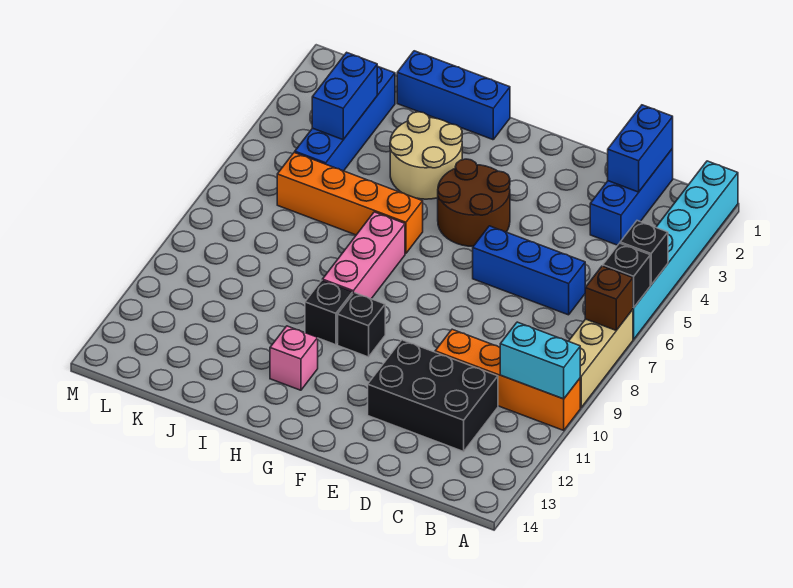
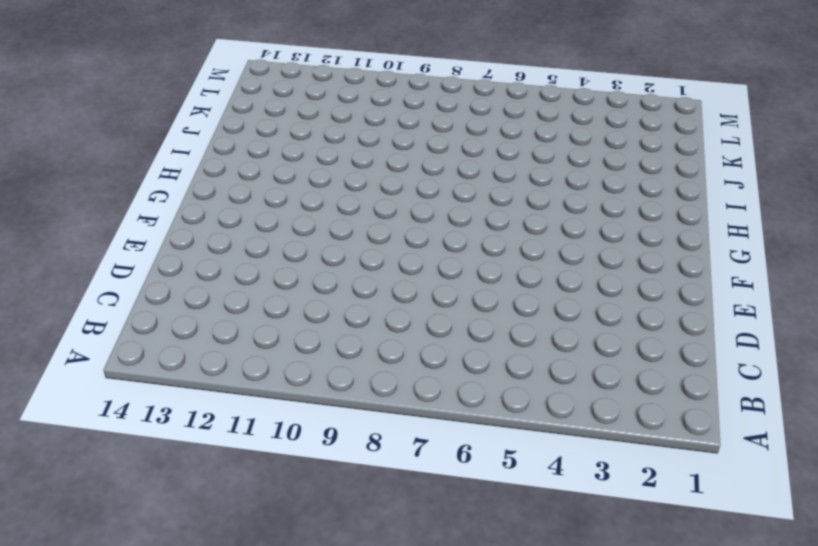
none -> cyan brick A1:A6 level 1
none -> tan brick A7:A9 level 1
none -> orange brick A10:D10 level 1

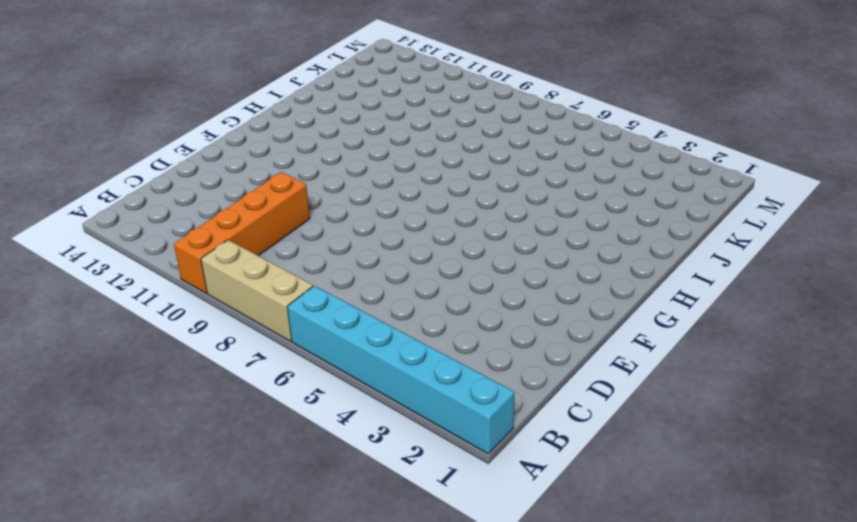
none -> blue brick C1:C3 level 1
none -> blue brick C6:E6 level 1
none -> black brick C11:E12 level 1

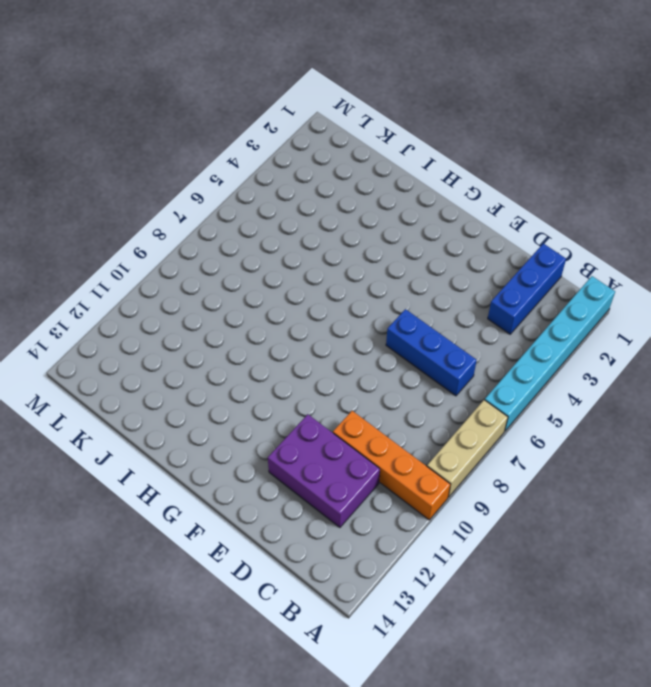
purple brick C11:E12 level 1 -> black brick C11:E12 level 1
none -> brown round brick F4:G5 level 1
none -> black brick G10 level 1
none -> blue brick H1:J1 level 1

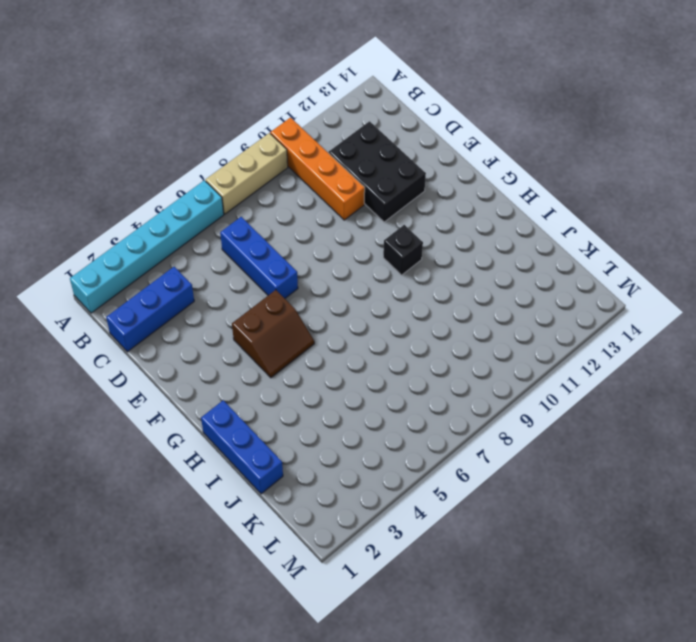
brown slope F4:G5 level 1 top F -> brown round brick F4:G5 level 1
none -> tan round brick H3:I4 level 1
none -> orange brick H6:K6 level 1
none -> pink brick H7:H9 level 1

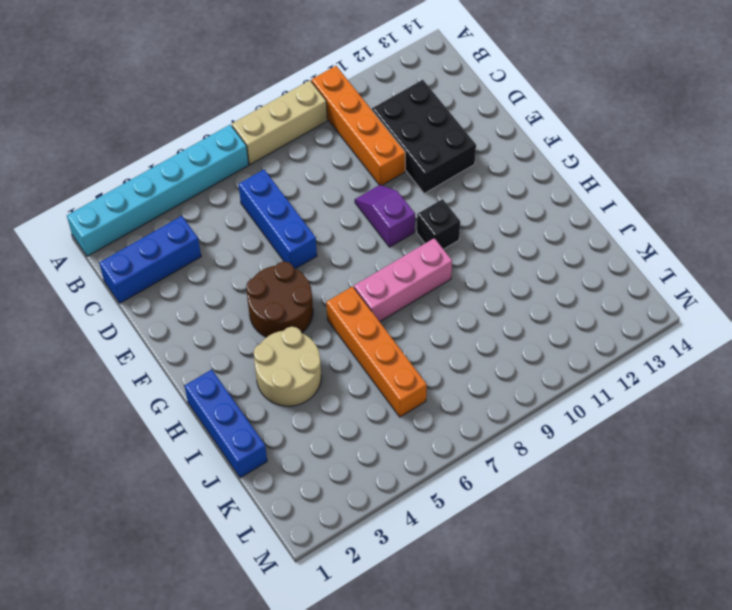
purple slope E9:F9 level 1 top F -> none
none -> black brick H10 level 1
none -> pink brick H12 level 1
none -> blue brick K2:K5 level 1

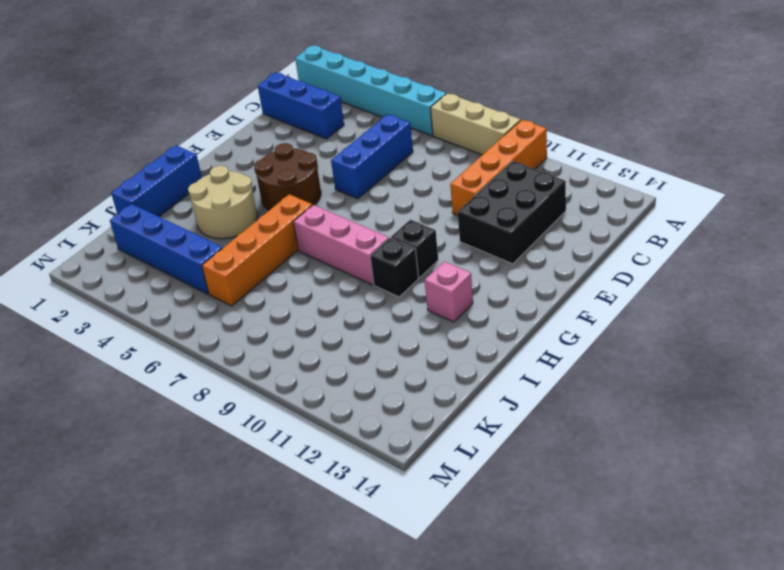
none -> black brick A5 level 2
none -> black brick A6 level 2
none -> brown brick A7 level 2

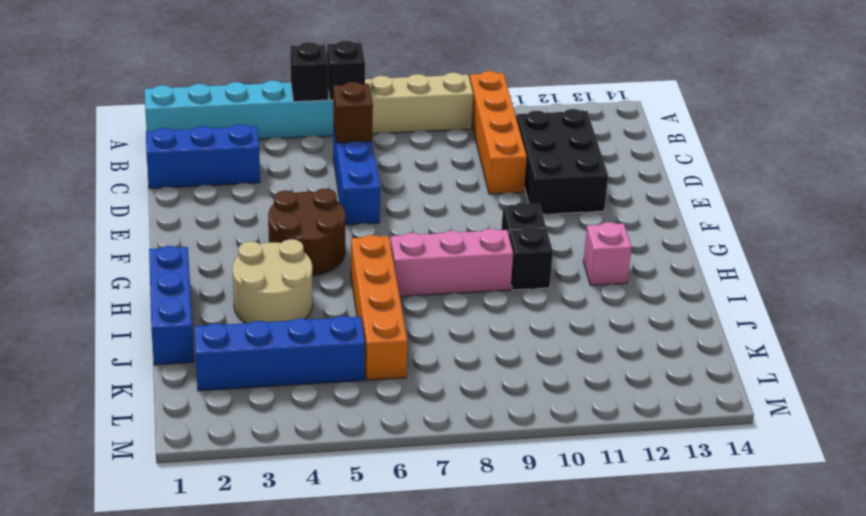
brown brick C6 level 2 -> brown brick A7 level 2
none -> cyan brick A10:B10 level 2
none -> blue brick C1:C2 level 2
none -> blue brick K3:K4 level 2

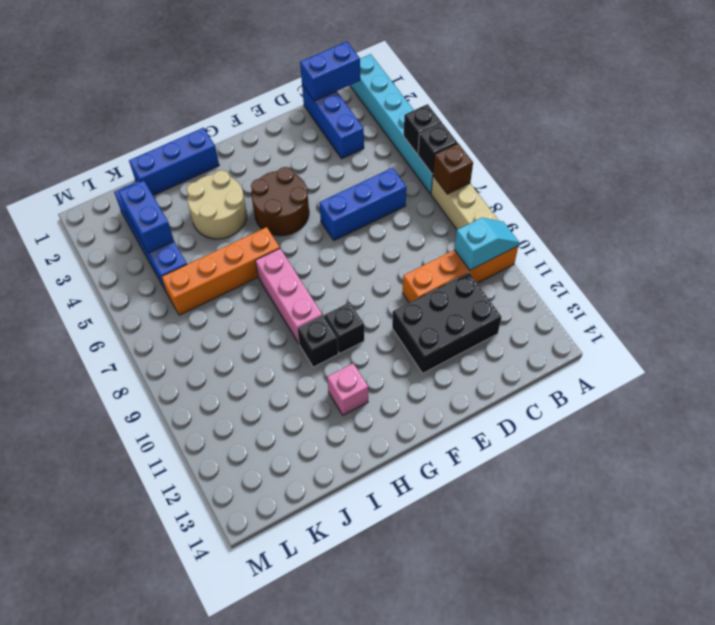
cyan slope A10:B10 level 2 top B -> cyan brick A10:B10 level 2
blue brick B1:C1 level 2 -> blue brick C1:C2 level 2

